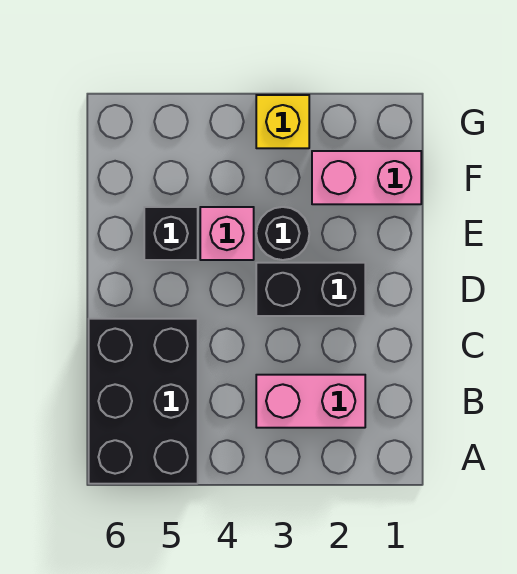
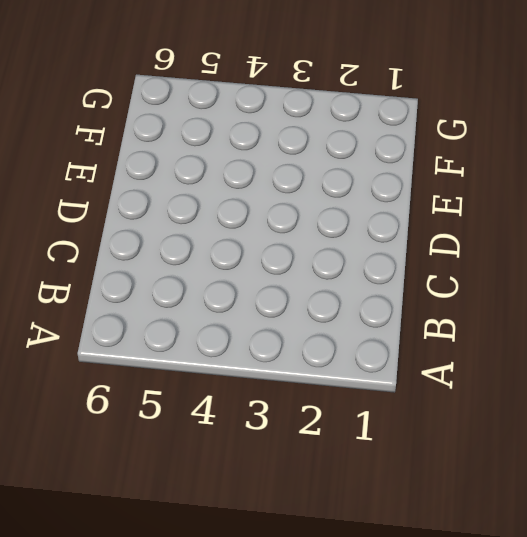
none -> black brick A5:C6 level 1
none -> pink brick B2:B3 level 1

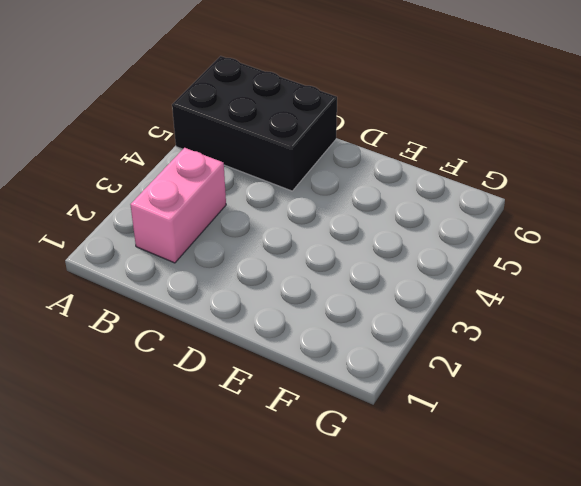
none -> black brick D2:D3 level 1
none -> black round brick E3 level 1

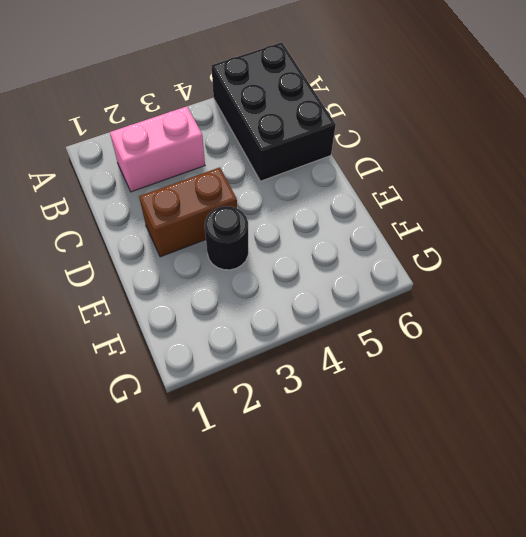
brown brick D2:D3 level 1 -> black brick D2:D3 level 1
none -> pink brick E4 level 1
none -> black brick E5 level 1

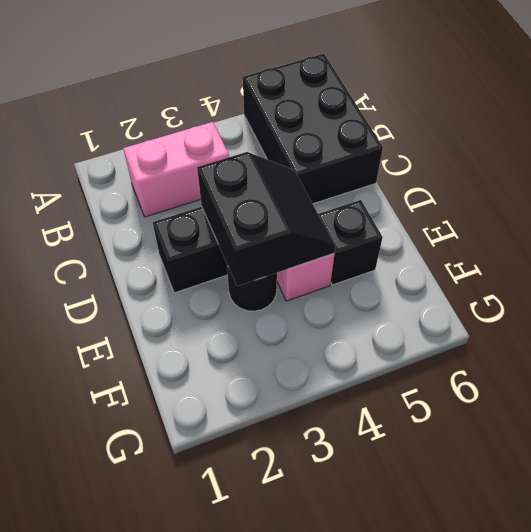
black slope D3:E4 level 2 top 3 -> none
none -> pink brick F1:F2 level 1
none -> yellow brick G3 level 1

